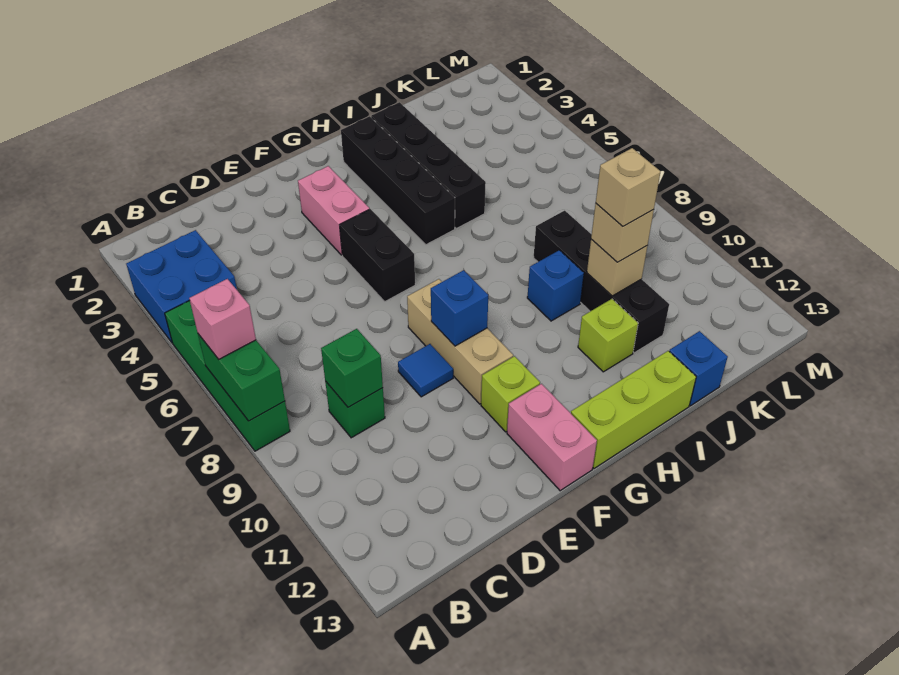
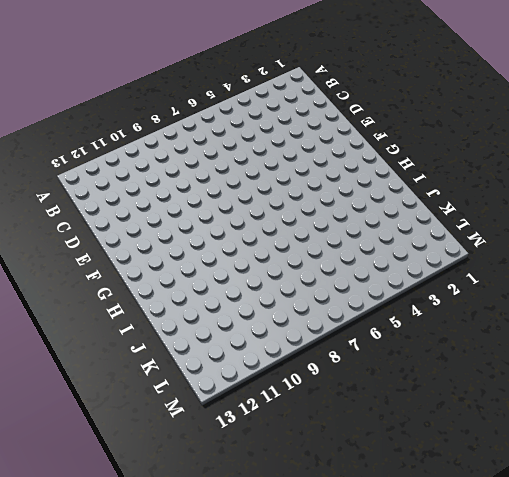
none -> blue brick A3:B4 level 1
none -> green brick A5:A8 level 1
none -> green brick C9 level 1

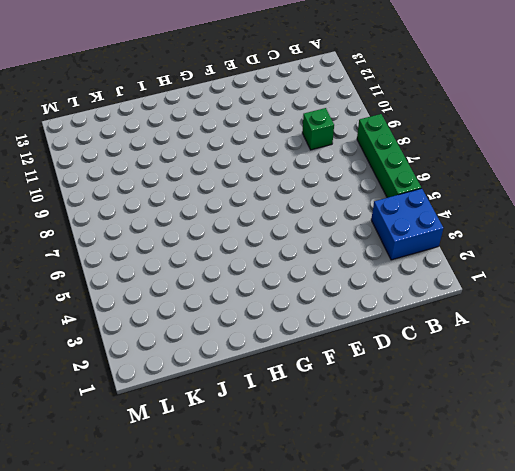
none -> blue tile E9 level 1
none -> pink brick F3:F4 level 1
none -> black brick F5:F6 level 1

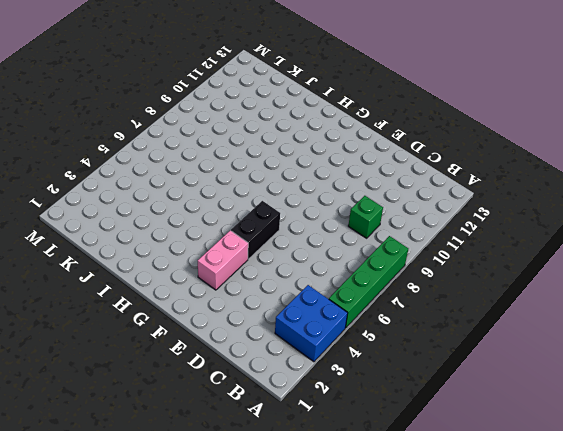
none -> blue tile E9 level 1
none -> tan brick F8:F10 level 1
none -> lime brick F11 level 1

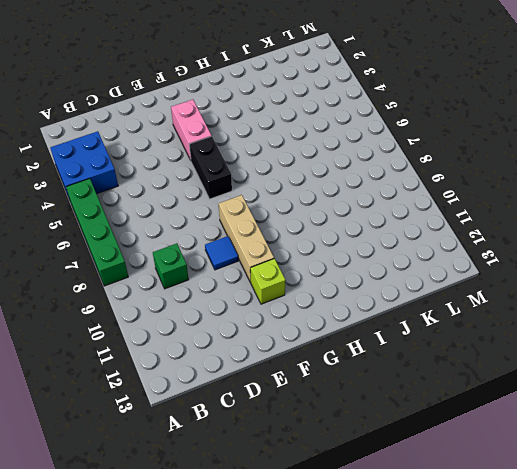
none -> pink brick F12:F13 level 1
none -> lime brick G13:I13 level 1
none -> black brick H2:H5 level 1

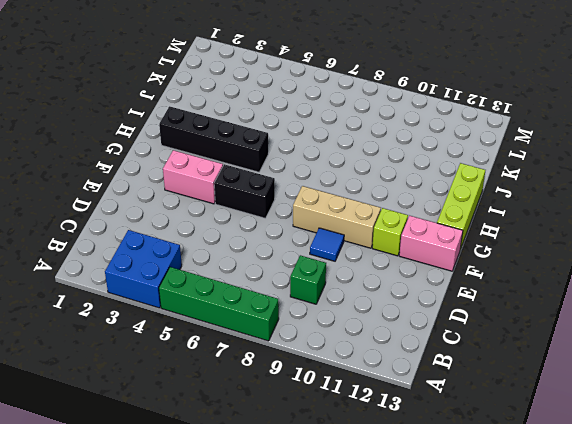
none -> black brick I2:I5 level 1
none -> blue brick I9 level 1
none -> lime brick I11 level 1

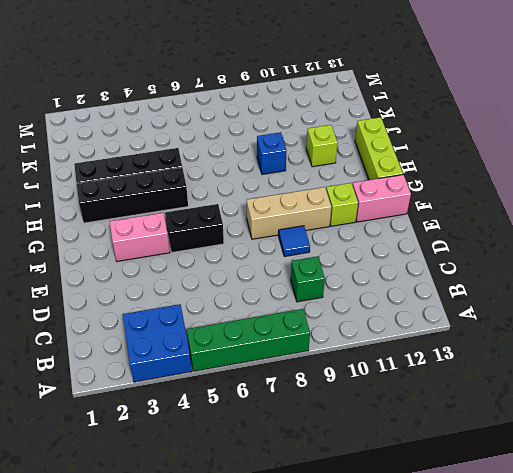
none -> black brick J8:J11 level 1
none -> blue brick J13 level 1
none -> green brick A7:A8 level 2

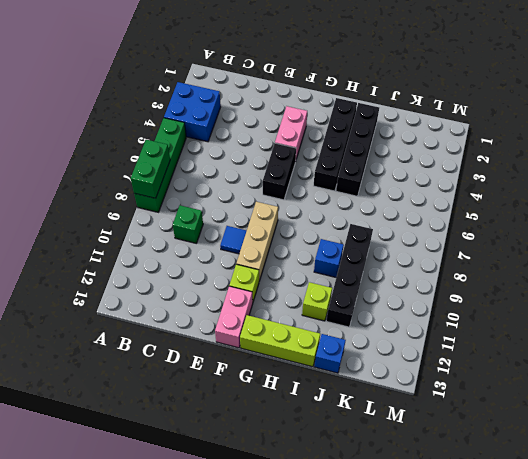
none -> green brick C9 level 2
none -> blue brick F9 level 2
none -> tan brick J10 level 2

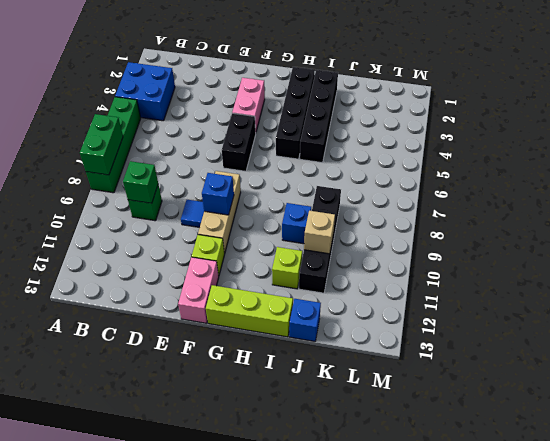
none -> pink brick A7 level 3
none -> tan brick J10 level 3
none -> tan brick J10 level 4

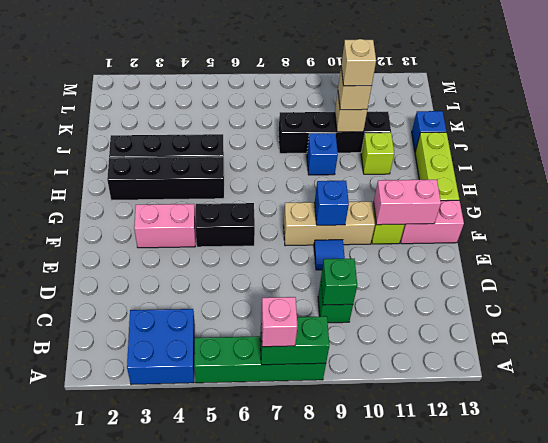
pink brick F11:F12 level 2 -> none

